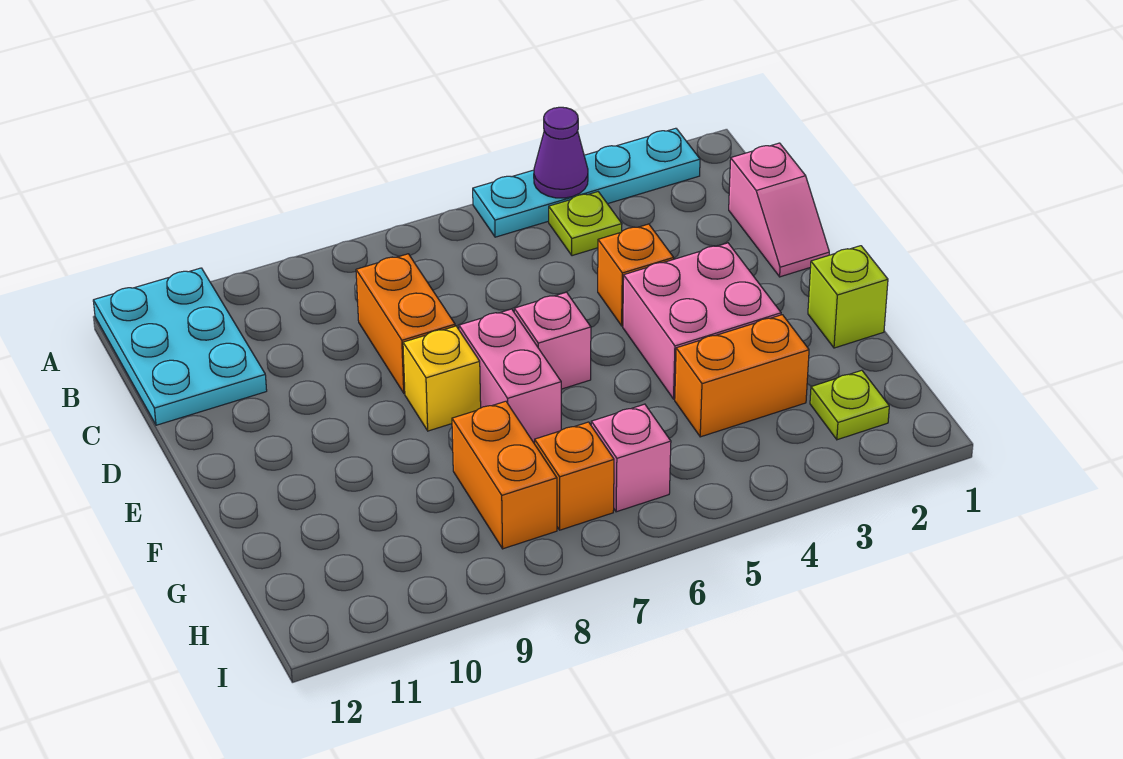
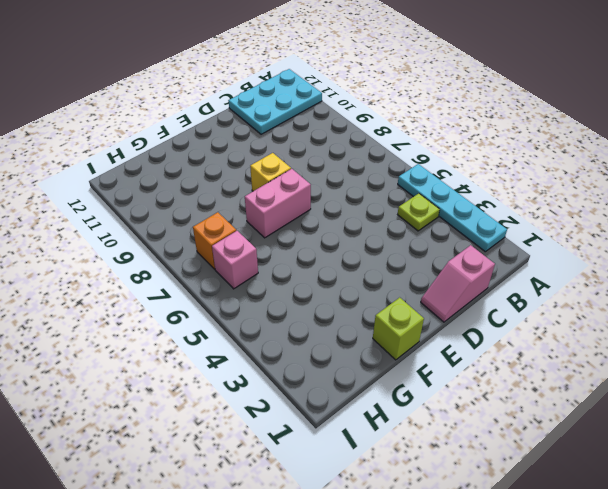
none -> orange brick C8:D8 level 1
none -> orange brick D4 level 1
none -> pink brick E3:F4 level 1

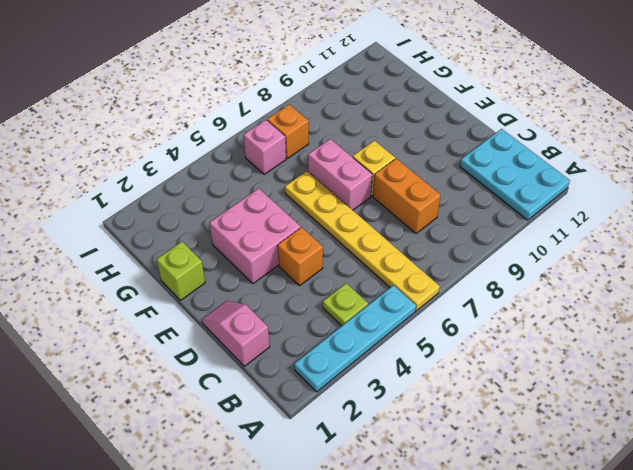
yellow plate A6:F6 level 1 -> pink brick E6 level 1
none -> orange brick G3:G4 level 1
none -> orange brick G8:H8 level 1
none -> lime plate H2 level 1

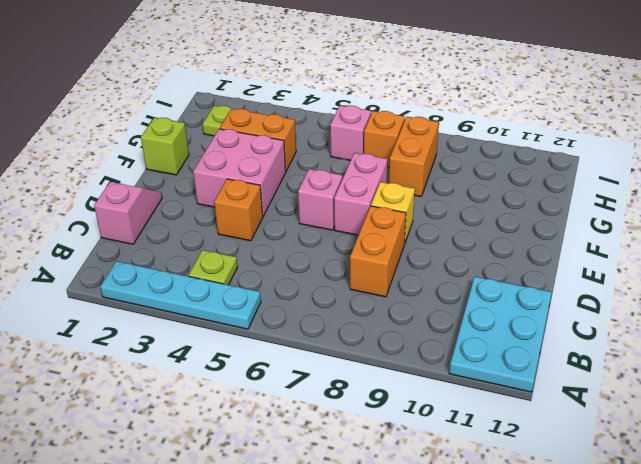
none -> purple cone A4 level 2

